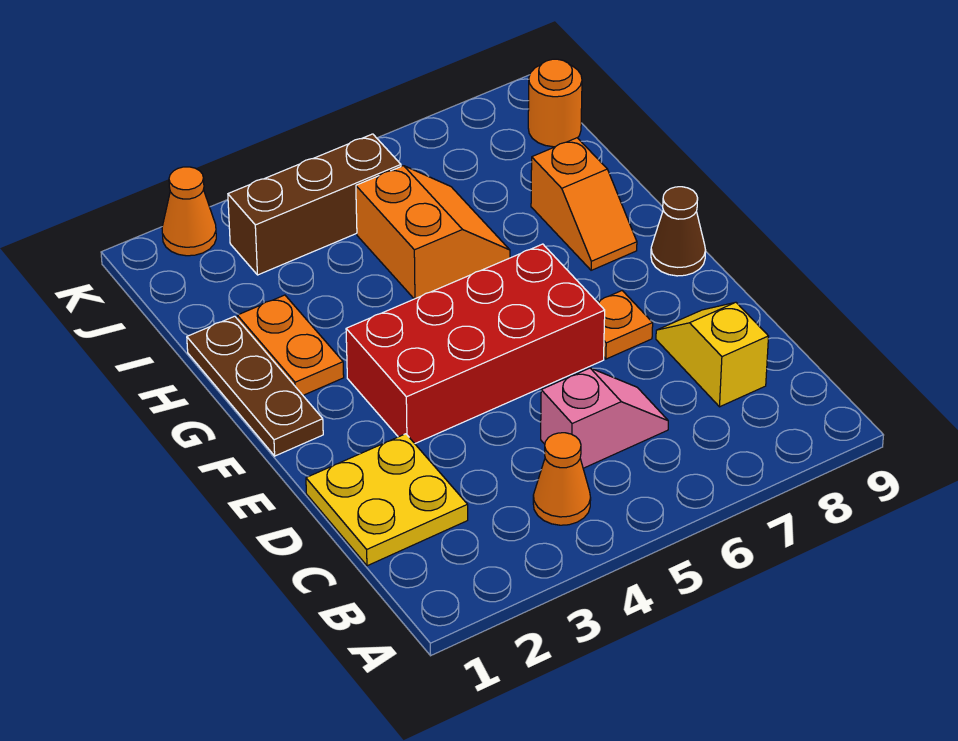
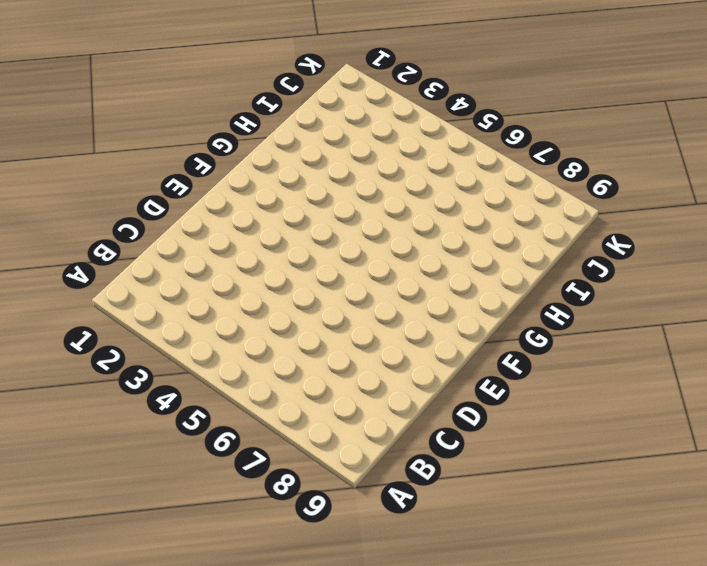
none -> orange cone B4 level 1
none -> yellow plate C1:D2 level 1
none -> pink slope C5:C6 level 1 top 5

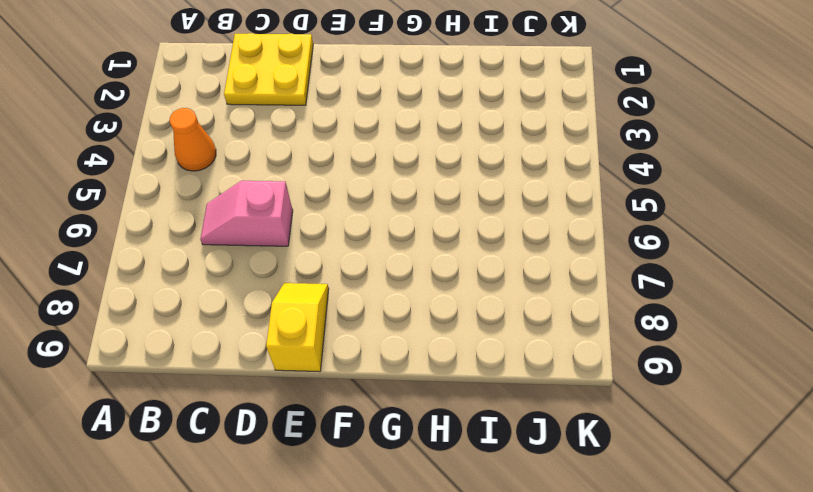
pink slope C6:D6 level 1 top D -> pink slope C5:C6 level 1 top 5
yellow slope E8:E9 level 1 top 9 -> yellow slope C8:D8 level 1 top C
none -> red brick E3:F6 level 1
none -> orange plate E7 level 1
none -> brown plate F1:H1 level 1

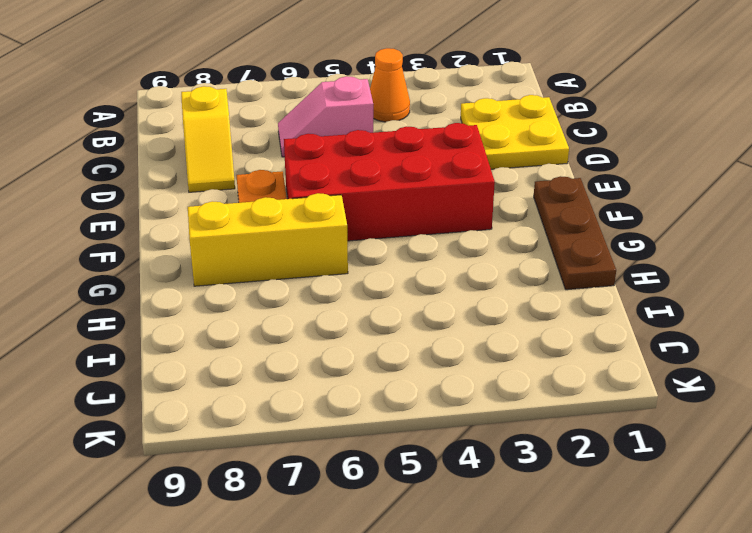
yellow brick G6:G8 level 1 -> orange slope G8:H8 level 1 top H
none -> brown cone F9 level 1
none -> orange plate G2:H2 level 1
none -> orange slope H5:I6 level 1 top 5

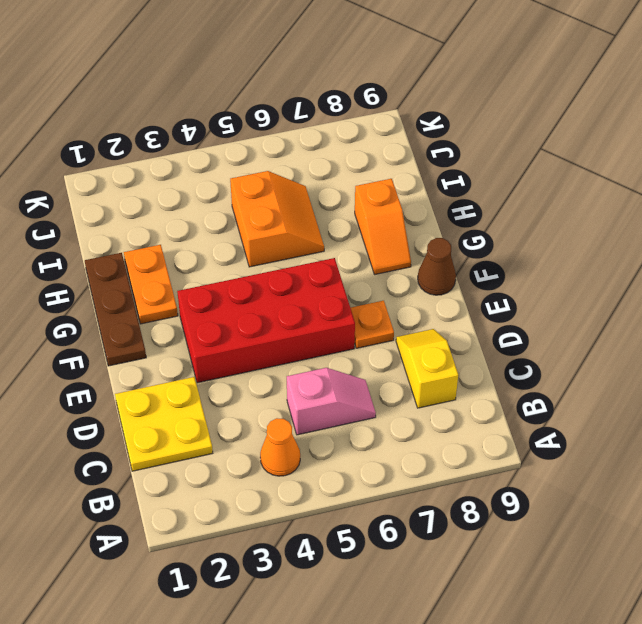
none -> brown brick J3:J5 level 1
none -> orange round brick J9 level 1
none -> orange cone K2 level 1

